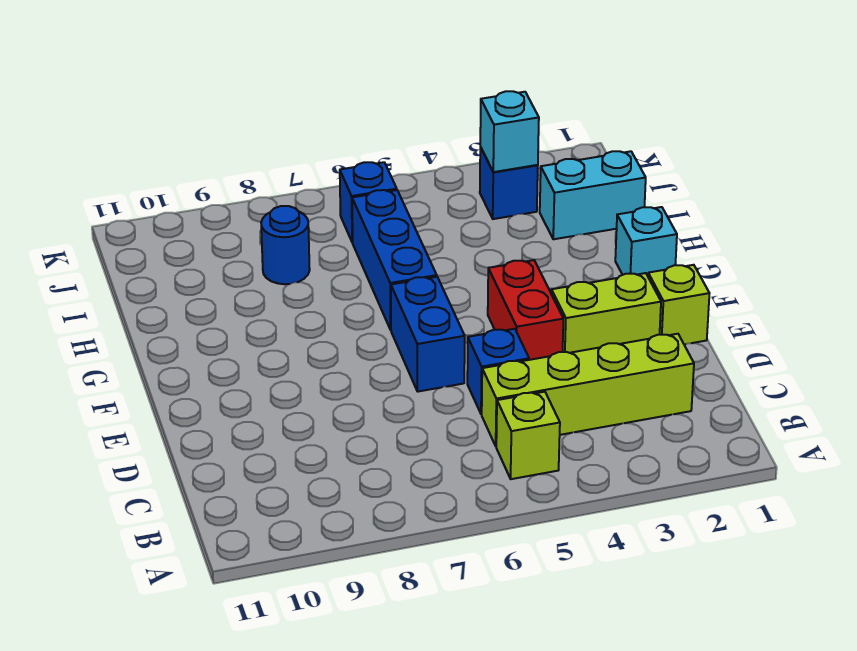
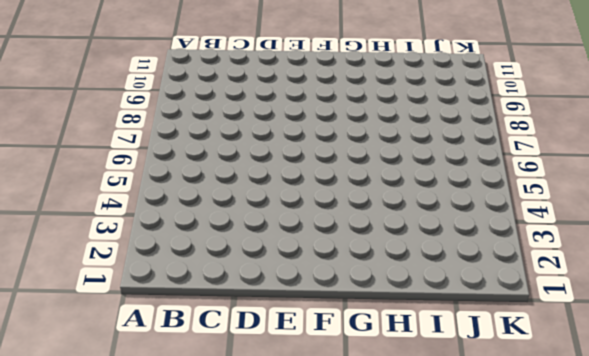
none -> lime brick B5 level 1
none -> lime brick C2:C5 level 1
none -> blue brick D5 level 1

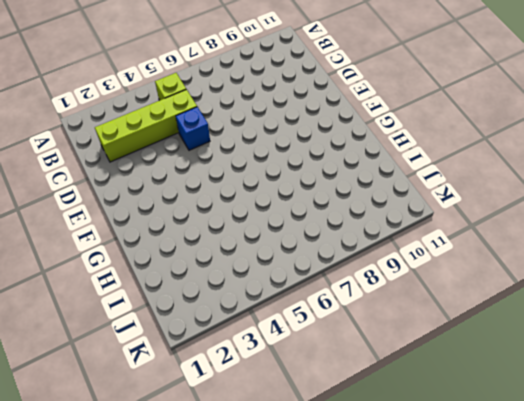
none -> lime brick E1 level 1
none -> lime brick E2:E3 level 1
none -> red brick E4:F4 level 1

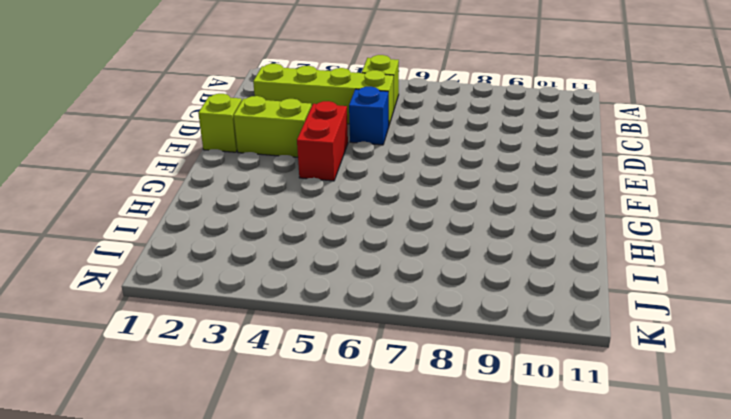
none -> blue brick E6:F6 level 1
none -> cyan brick G1 level 1
none -> blue brick G6:I6 level 1

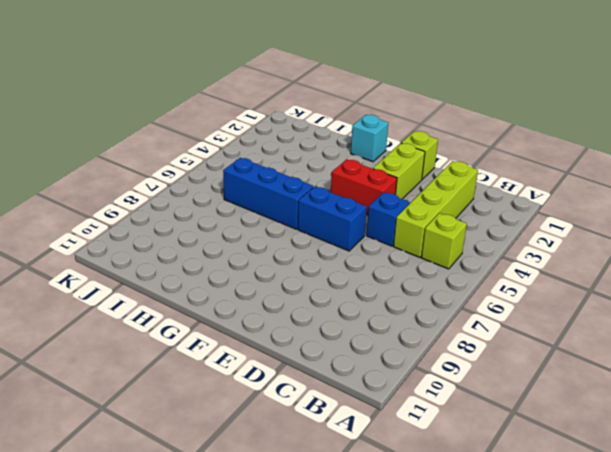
none -> cyan brick I1:I2 level 1
none -> blue round brick I8 level 1
none -> blue brick J3 level 1

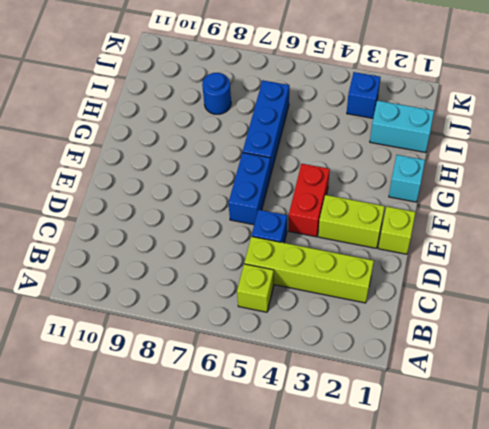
none -> blue brick J6 level 1
none -> cyan brick J3 level 2

